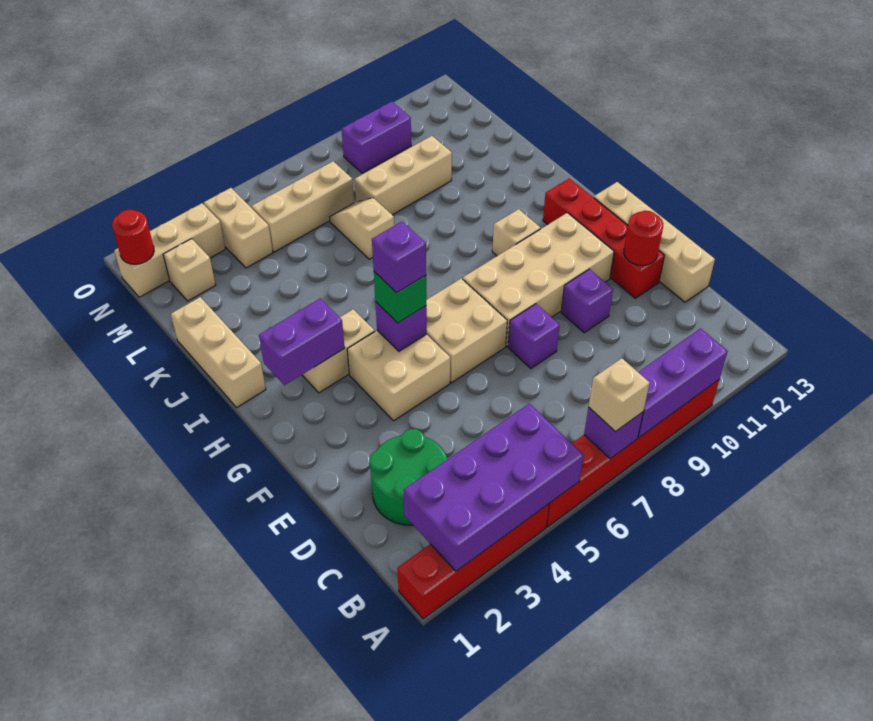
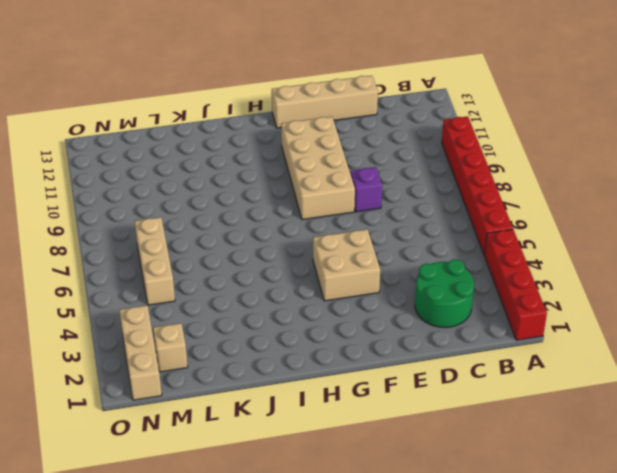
none -> purple brick E10 level 1
none -> red brick E12:H12 level 1
none -> tan brick F6:G7 level 1
none -> tan brick H3:H4 level 1

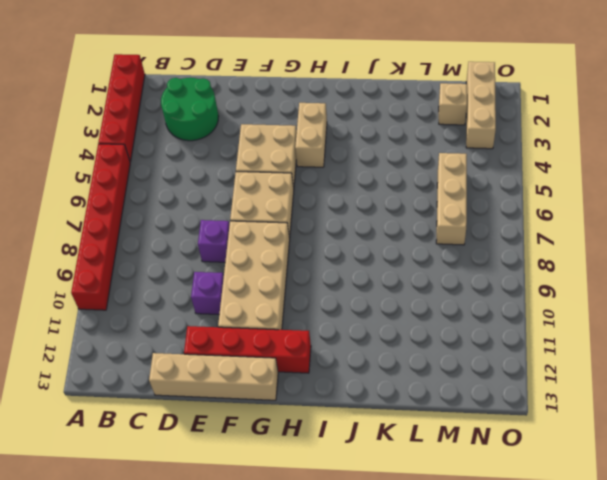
none -> tan brick H10 level 1
none -> tan brick I1:K1 level 1
none -> tan slope K7:L7 level 1 top K
none -> tan brick L8:L10 level 1

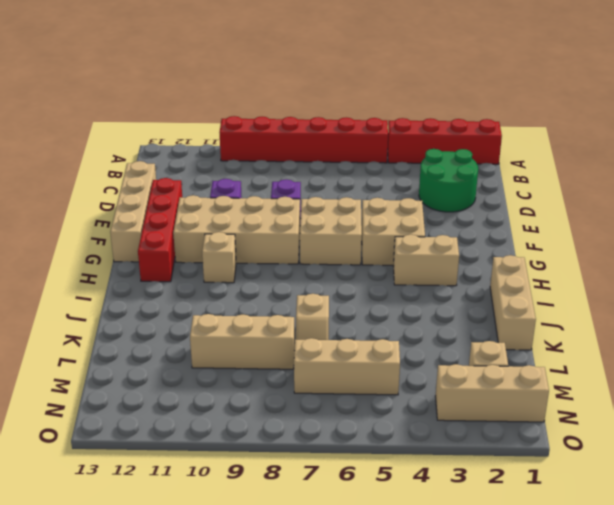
none -> tan brick M4:N4 level 1
none -> purple brick N9:N10 level 1
none -> purple brick A2:B5 level 2
none -> purple brick A7 level 2

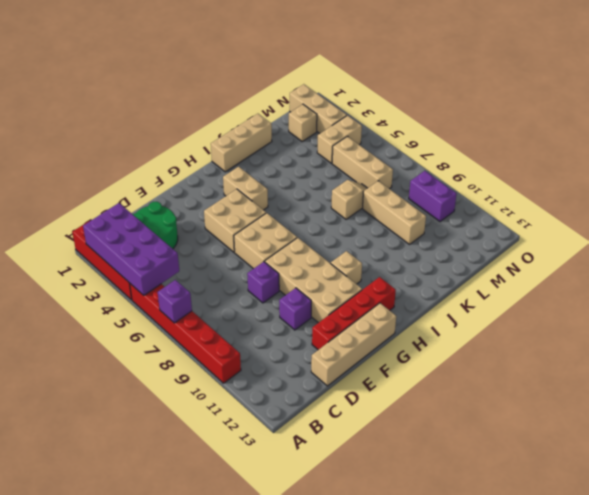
none -> purple brick A8:A10 level 2
none -> red round brick E12 level 2
none -> purple brick G5 level 2
none -> purple brick H2:H3 level 2

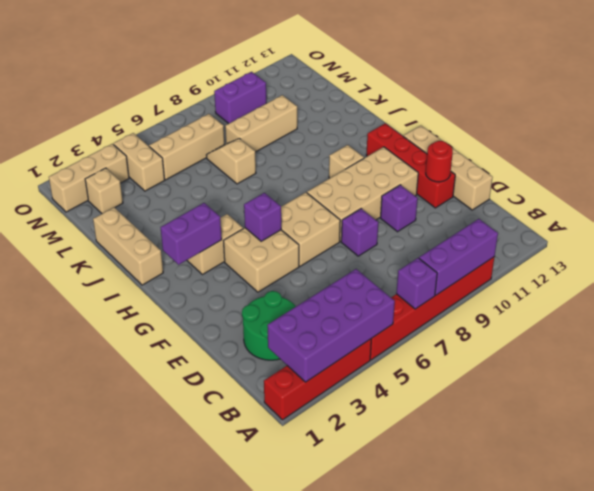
none -> red round brick N1 level 2
none -> tan brick A7 level 3
none -> green brick G5 level 3
none -> purple brick G5 level 4

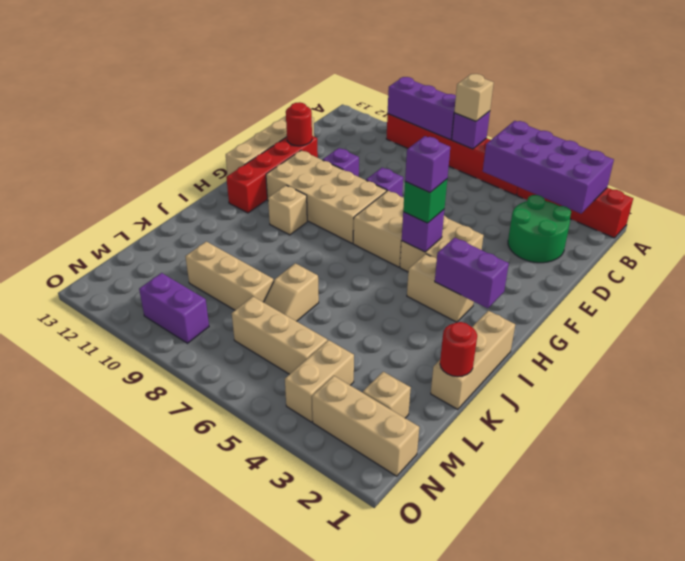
red round brick K1 level 2 -> red round brick N1 level 2

